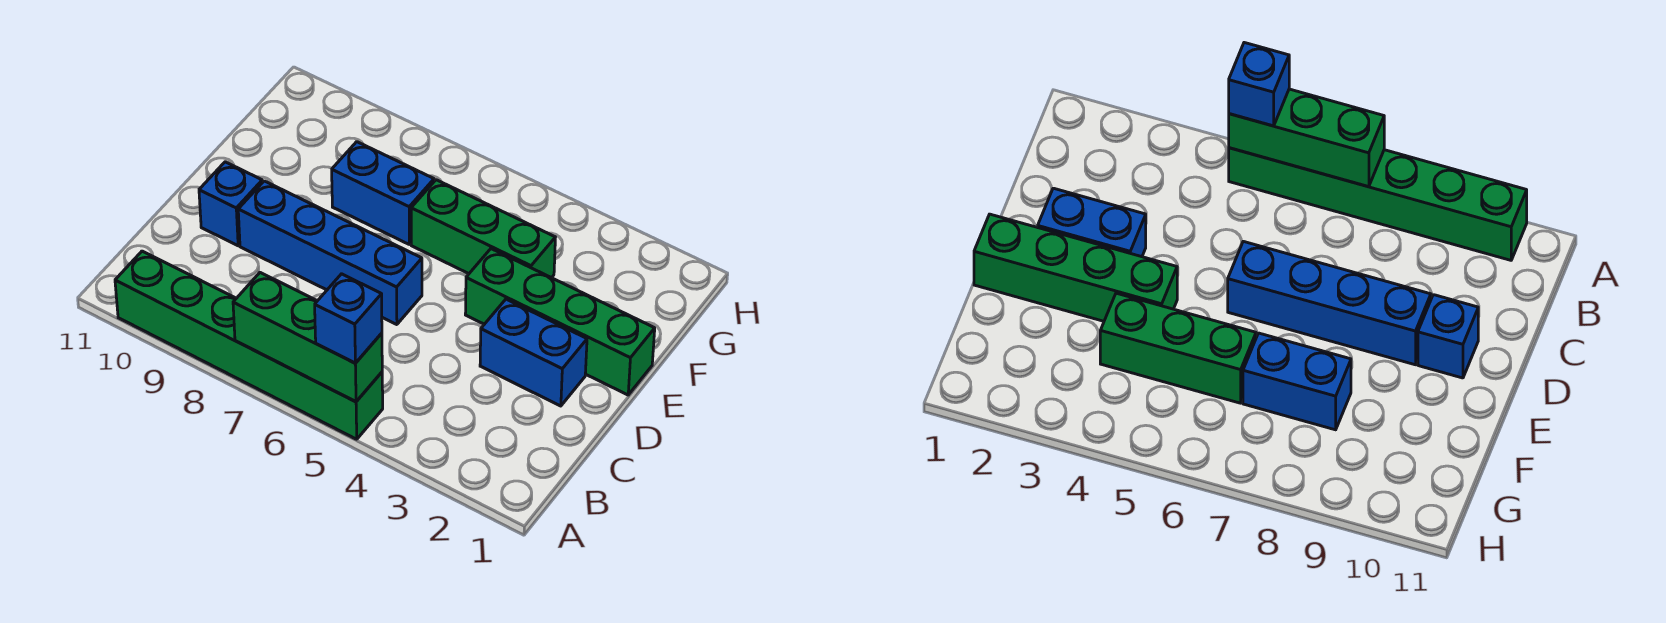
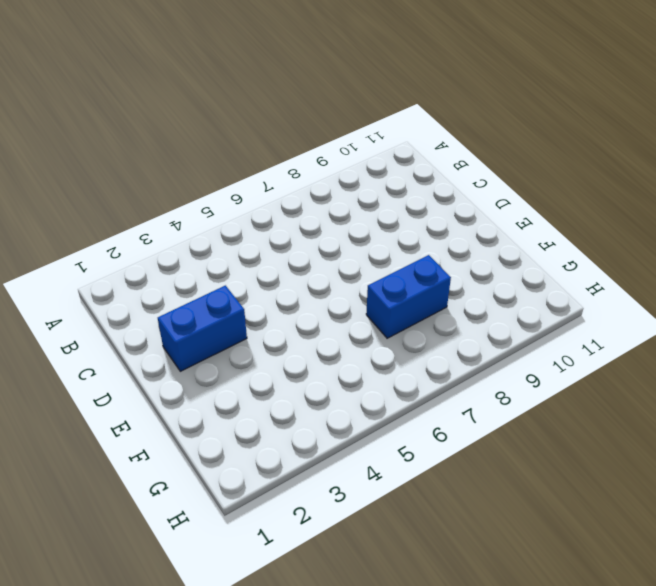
none -> green brick A5:A10 level 1
none -> blue brick D6:D9 level 1

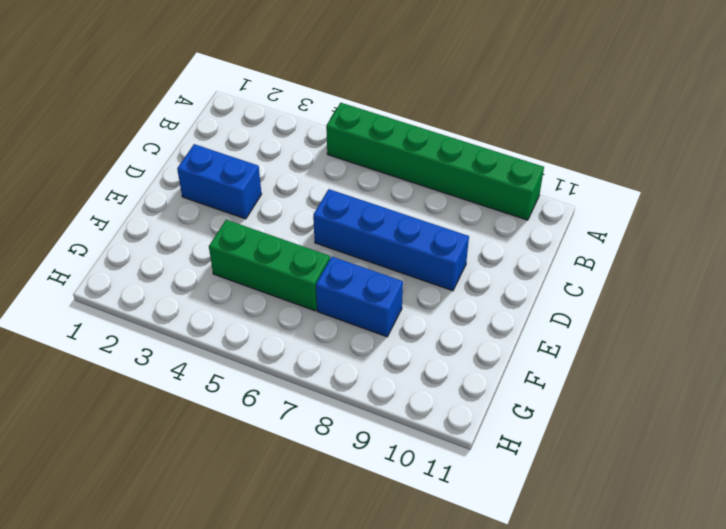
none -> blue brick D10 level 1
none -> green brick E1:E4 level 1

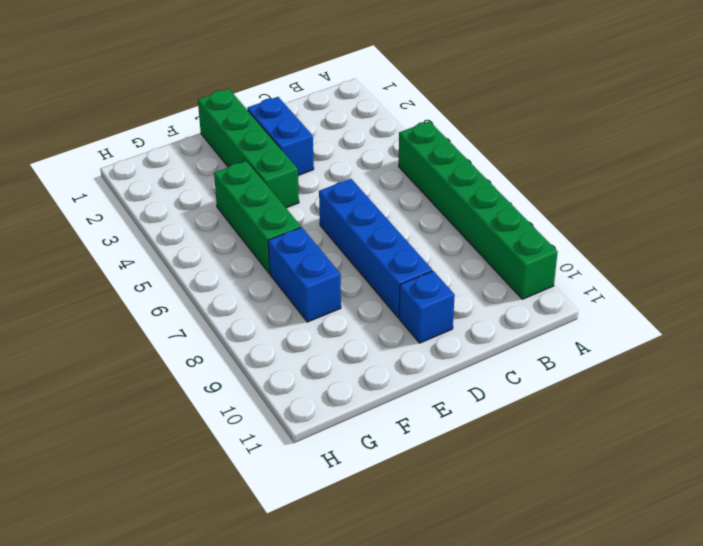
none -> green brick A5:A7 level 2
none -> blue brick A5 level 3

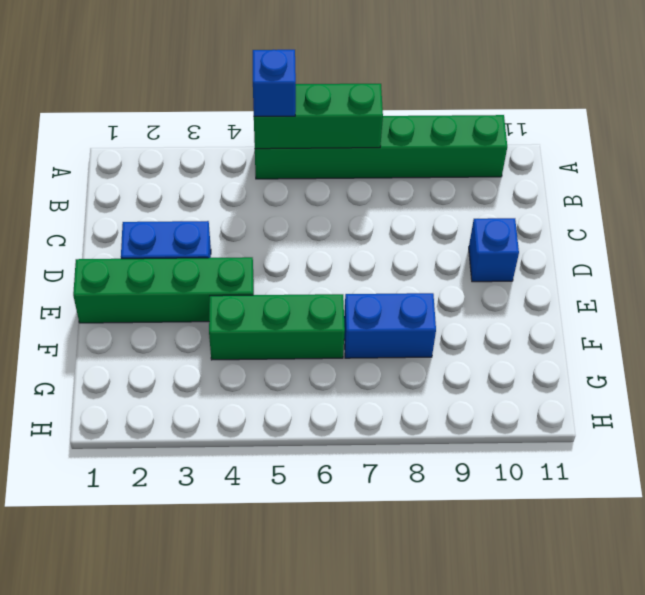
none -> blue brick D6:D9 level 1

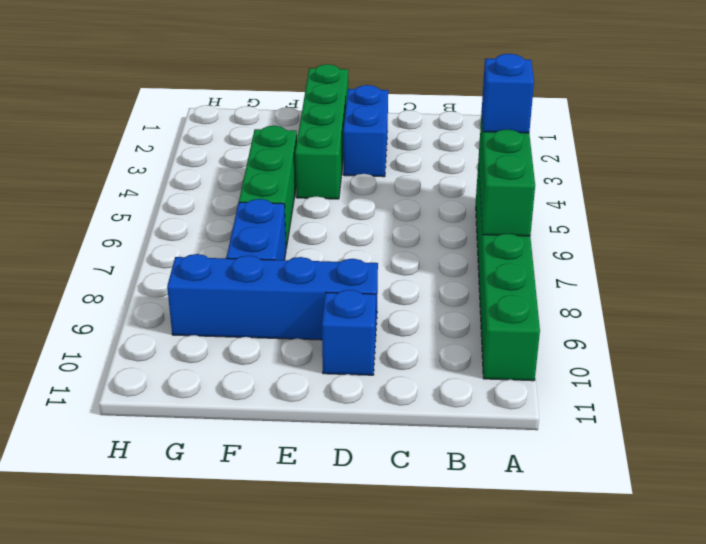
blue brick D9:G9 level 1 -> blue brick D6:D9 level 1

